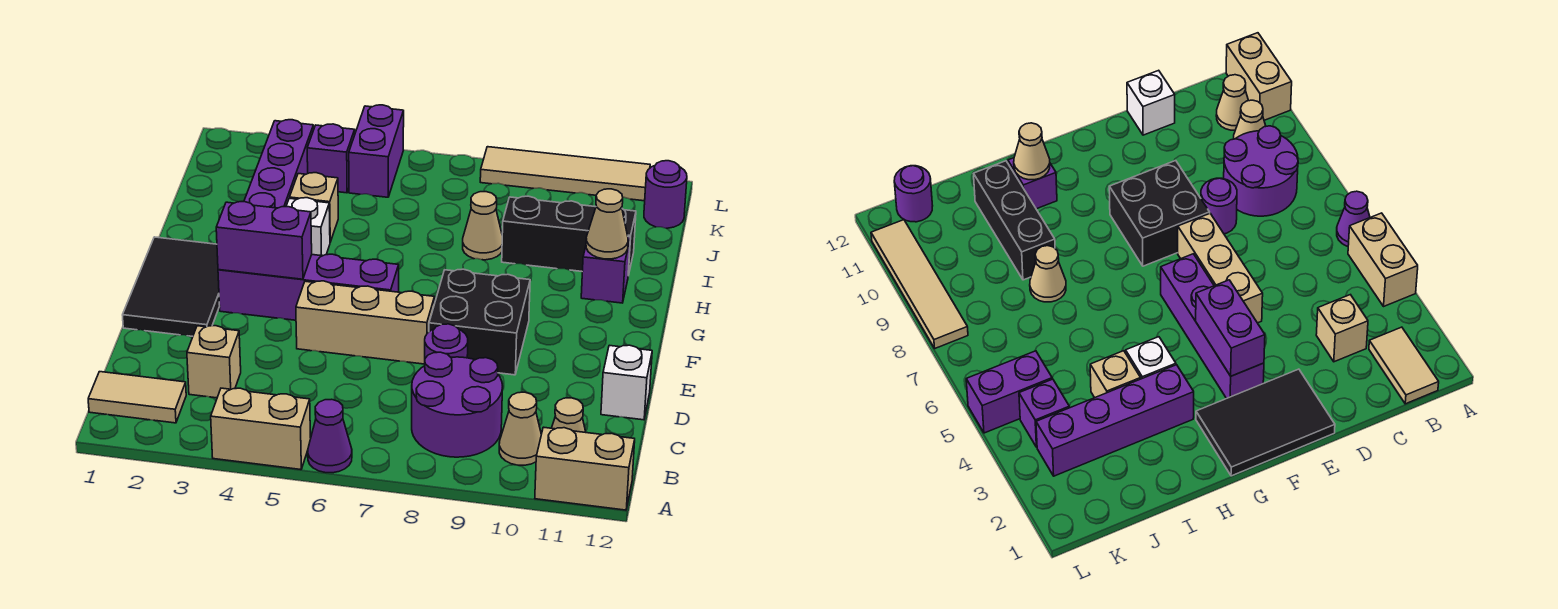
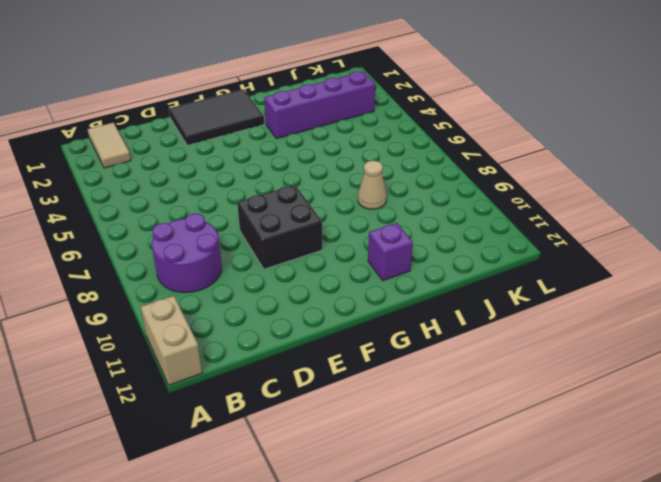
none -> tan brick A4:A5 level 1
none -> purple cone A6 level 1
none -> tan cone B10 level 1

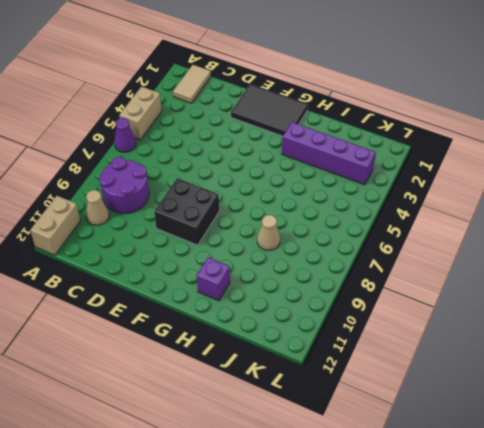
none -> tan cone B11 level 1
none -> tan brick C3 level 1
none -> purple round brick D8 level 1

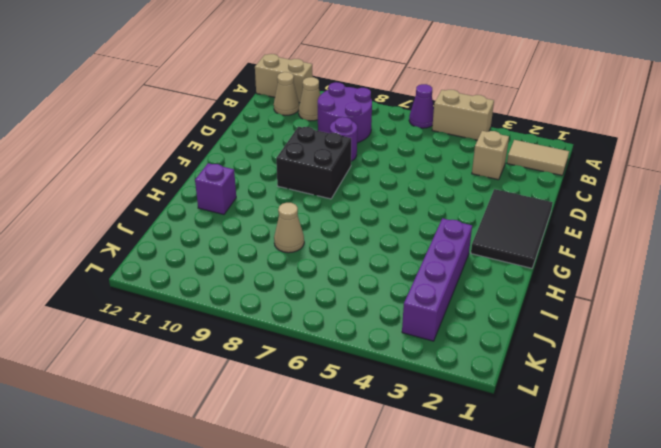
none -> white brick D12 level 1
none -> tan brick E5:E7 level 1
none -> purple brick F3:F6 level 1

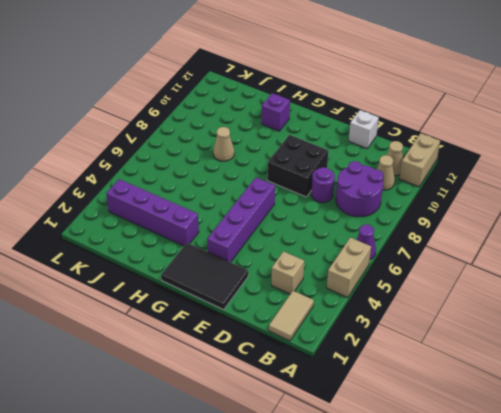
none -> tan brick E5:E7 level 1
none -> white brick H4 level 1
none -> tan brick I4 level 1

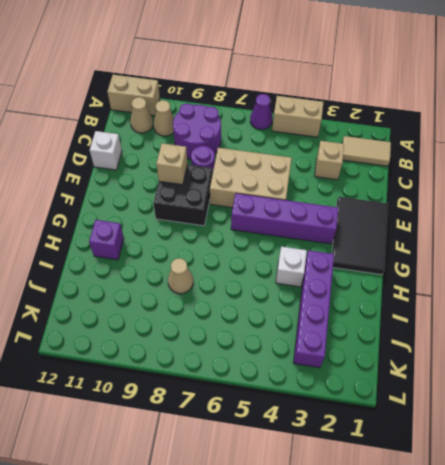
tan brick D5:E7 level 1 -> tan brick E5:E7 level 1
tan brick E9 level 2 -> tan brick I4 level 1
none -> black brick I9:I11 level 1
none -> purple brick K4 level 1
none -> purple brick K5:L5 level 1

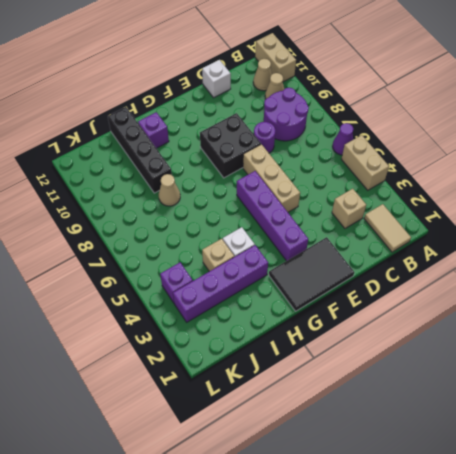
black brick I9:I12 level 1 -> black brick I9:I11 level 1
none -> purple brick K5:L5 level 1
none -> purple round brick K12 level 1
none -> tan tile L8:L11 level 1

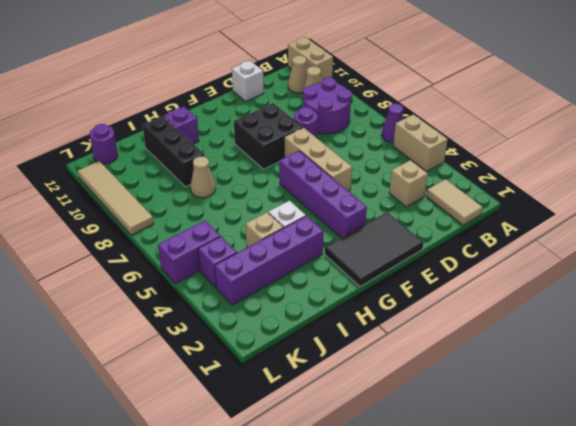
none -> purple brick F3:F4 level 2
none -> tan cone H11 level 2

